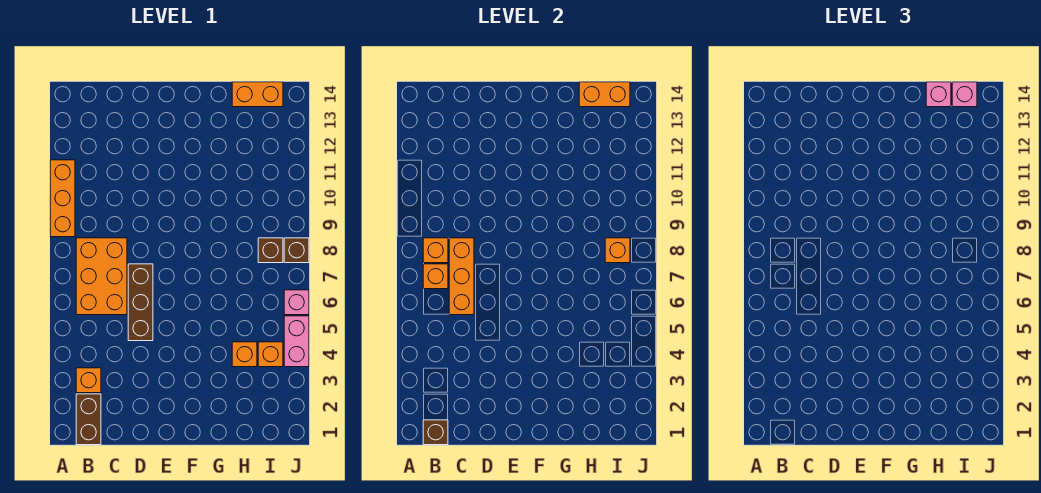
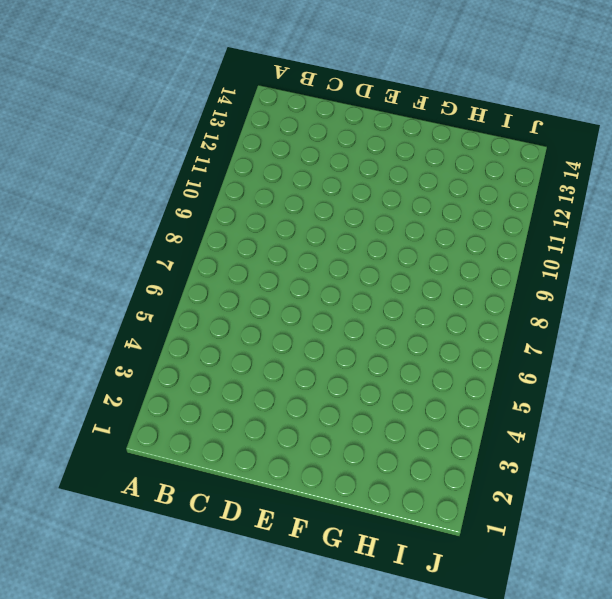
none -> orange brick A9:A11 level 1
none -> brown brick B1:B2 level 1
none -> orange brick B3 level 1

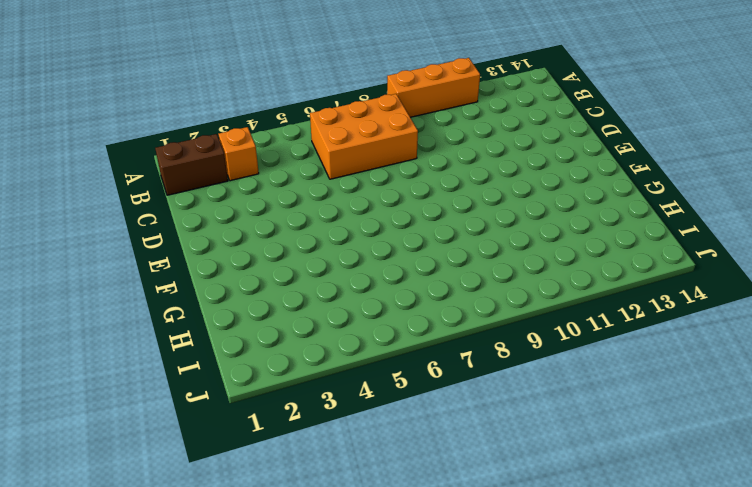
none -> brown brick D5:D7 level 1
none -> orange brick H4 level 1
none -> orange brick H14:I14 level 1

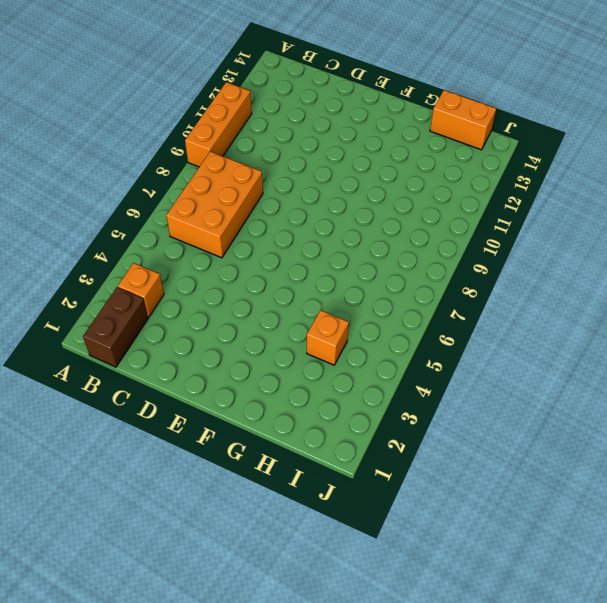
none -> brown brick D5:D7 level 1
none -> orange brick I4 level 1
none -> brown brick I8 level 1

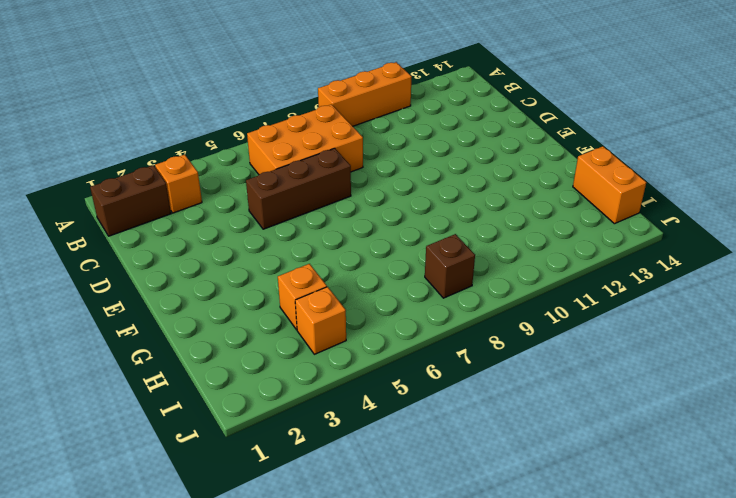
none -> pink brick J4:J5 level 1
none -> pink brick J6 level 1
none -> brown brick J8 level 1

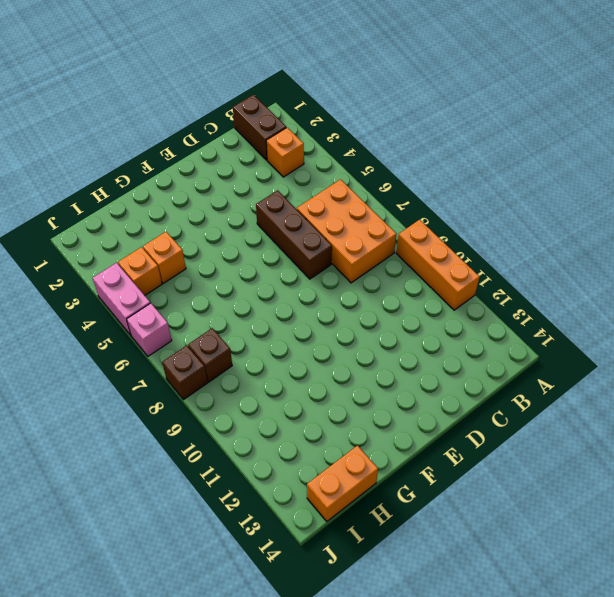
none -> brown brick B1 level 2
none -> orange brick B7 level 2
none -> orange brick B8 level 2

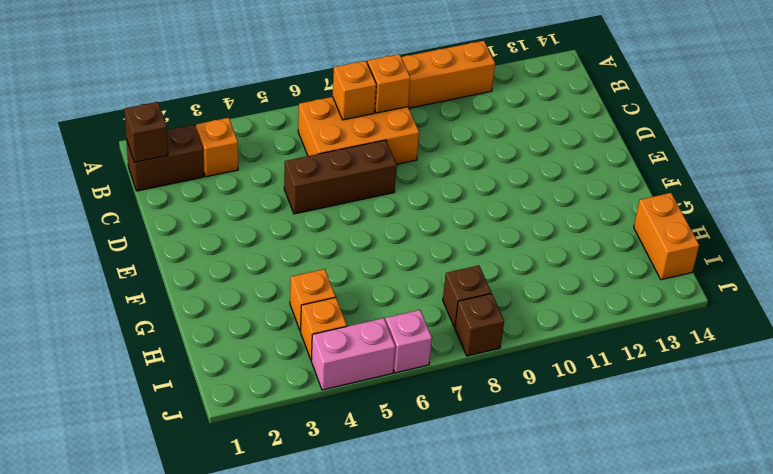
none -> orange brick C6:C8 level 2
none -> orange brick H14:I14 level 2
none -> orange brick I8 level 2

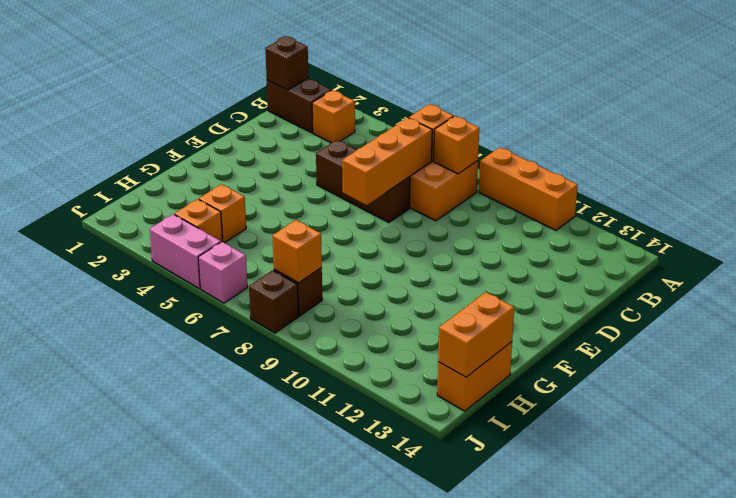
orange brick C7:E7 level 2 -> orange brick C6:C8 level 2
none -> pink brick H14 level 3
none -> pink brick I14 level 3

